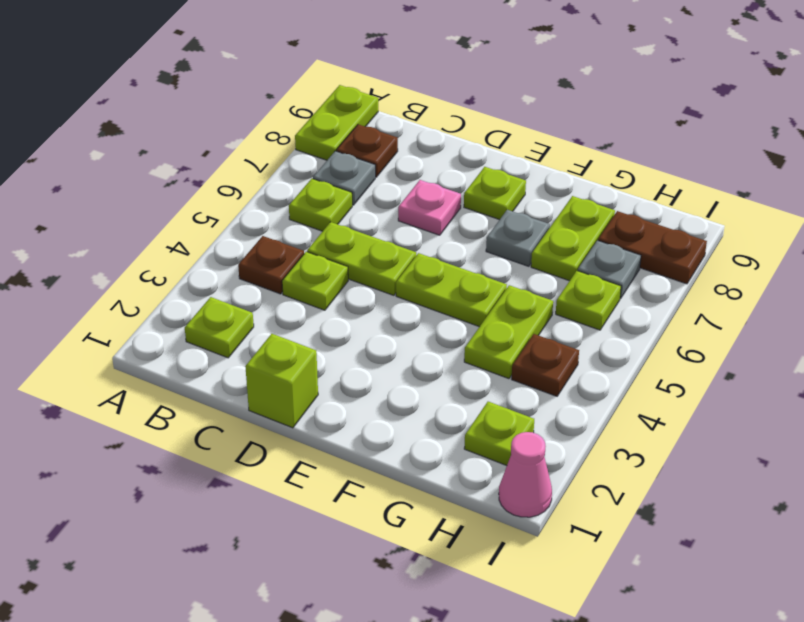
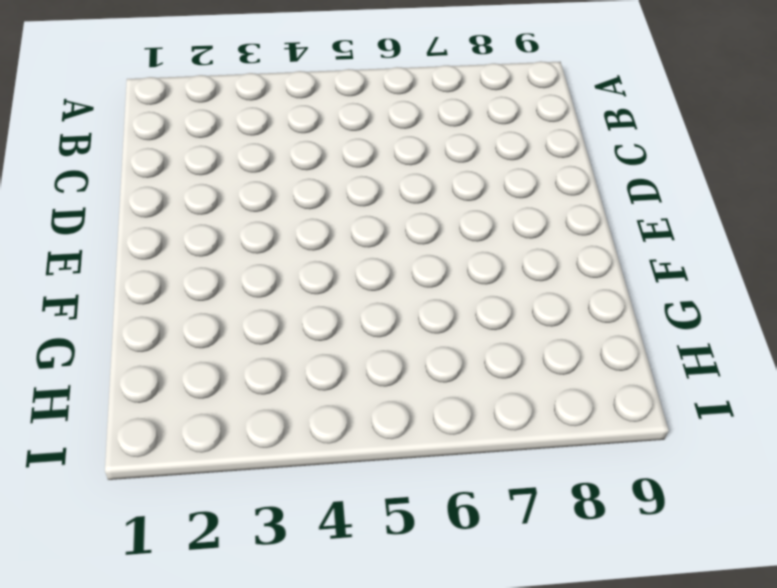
none -> lime plate A8:A9 level 1
none -> lime plate B2 level 1
none -> brown plate B4 level 1

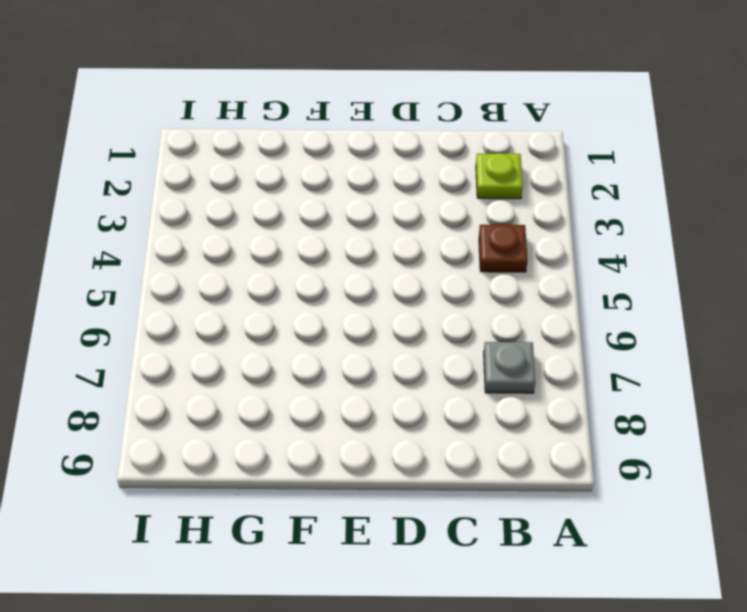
none -> lime plate A8:A9 level 1
none -> lime plate B6 level 1
none -> brown plate B8 level 1

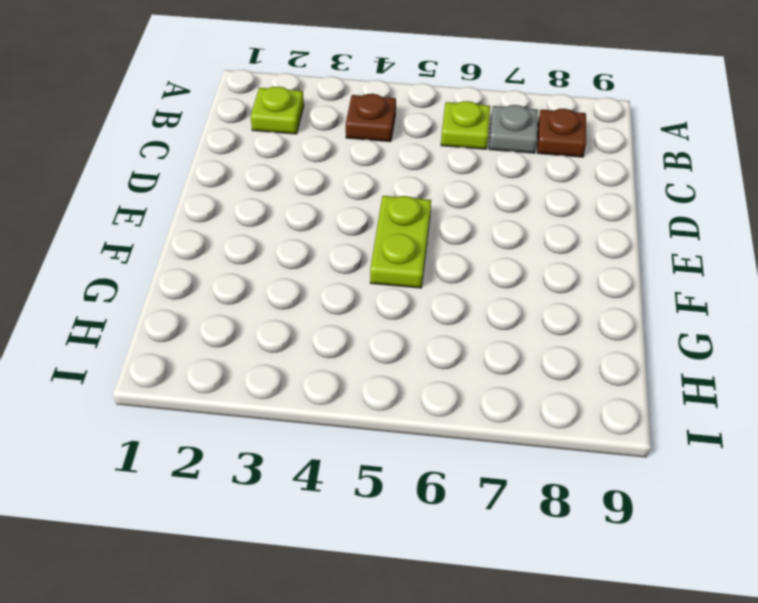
none -> lime plate A8:A9 level 1
none -> lime plate C4 level 1
none -> lime plate C5:D5 level 1

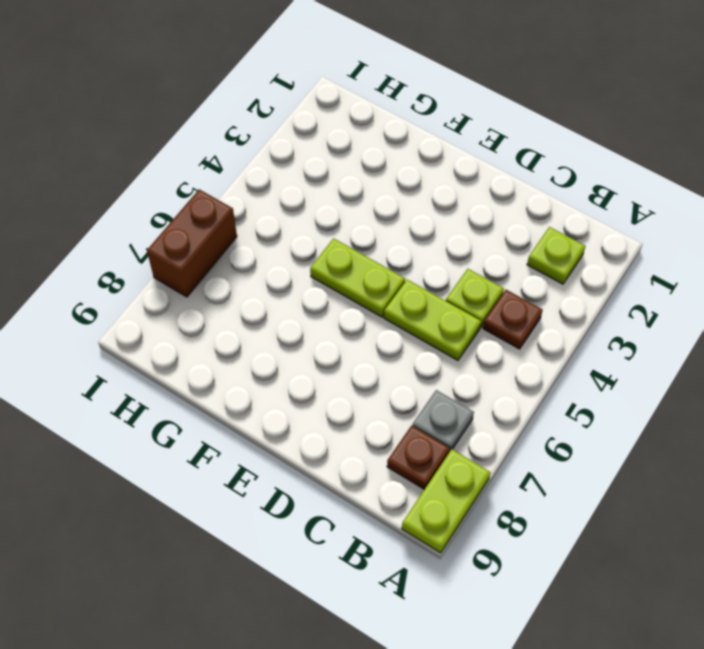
brown brick I6:I7 level 1 -> none
none -> lime plate B6 level 1
none -> lime brick D1 level 1
none -> pink plate D7 level 1

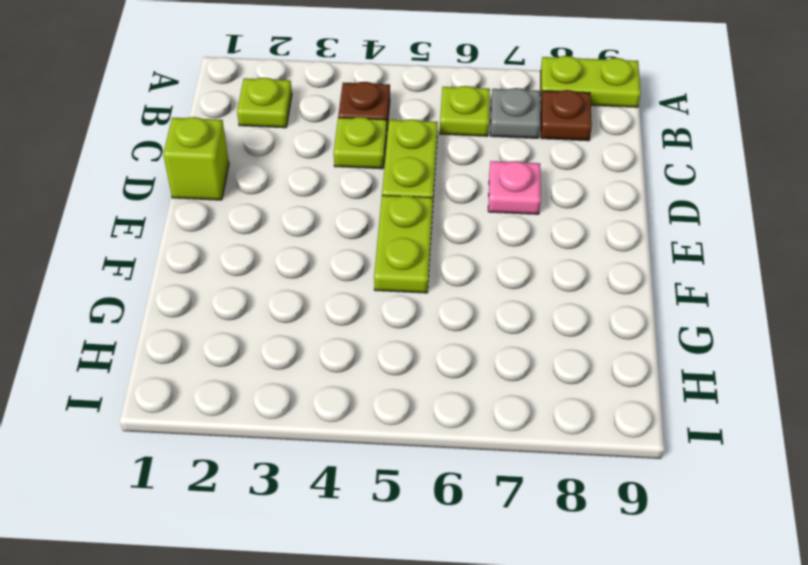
none -> lime plate E8 level 1
none -> grey plate F7 level 1
none -> lime plate G4:G5 level 1

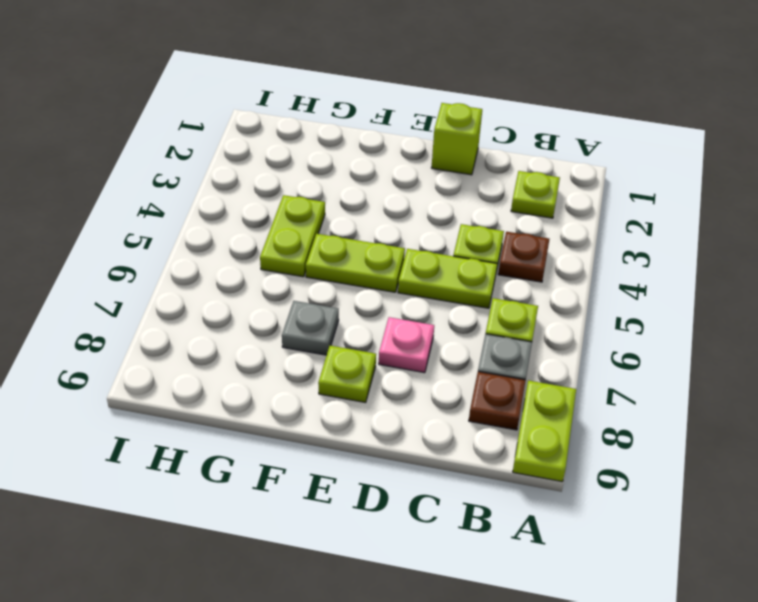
none -> lime plate G7:G8 level 1
none -> lime plate H2 level 1
none -> brown plate H4 level 1

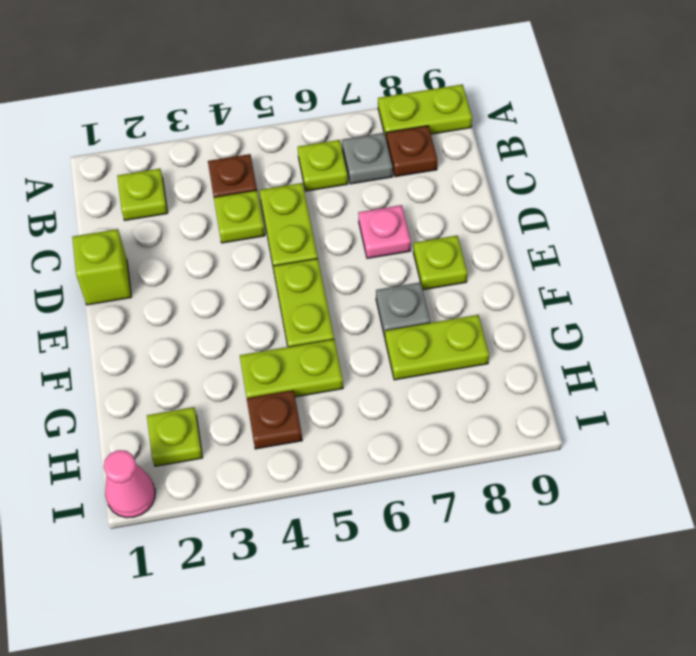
none -> lime plate H6 level 1
none -> grey plate H7 level 1
none -> brown plate H8:I8 level 1

